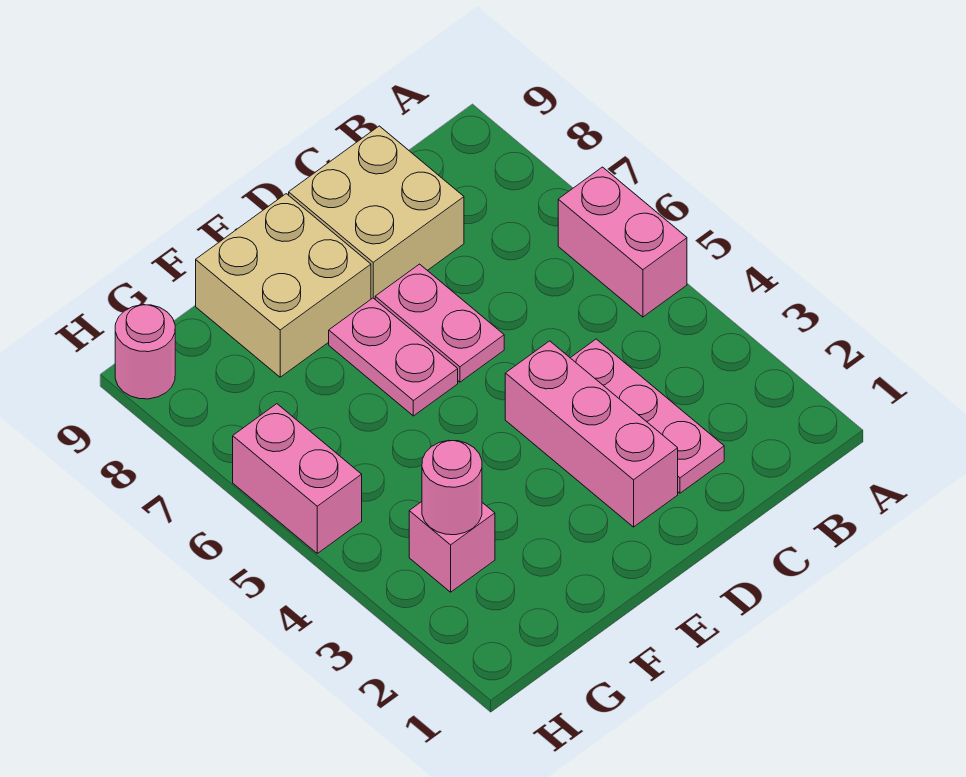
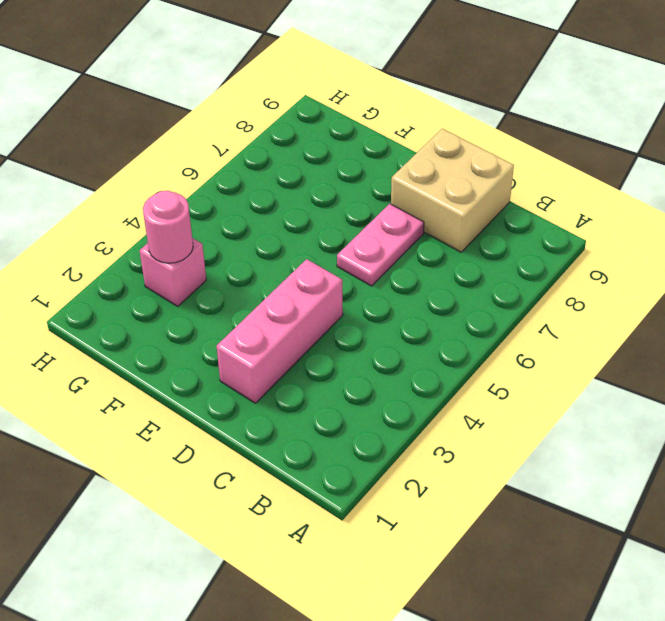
none -> pink brick A5:A6 level 1
none -> pink plate C2:C4 level 1

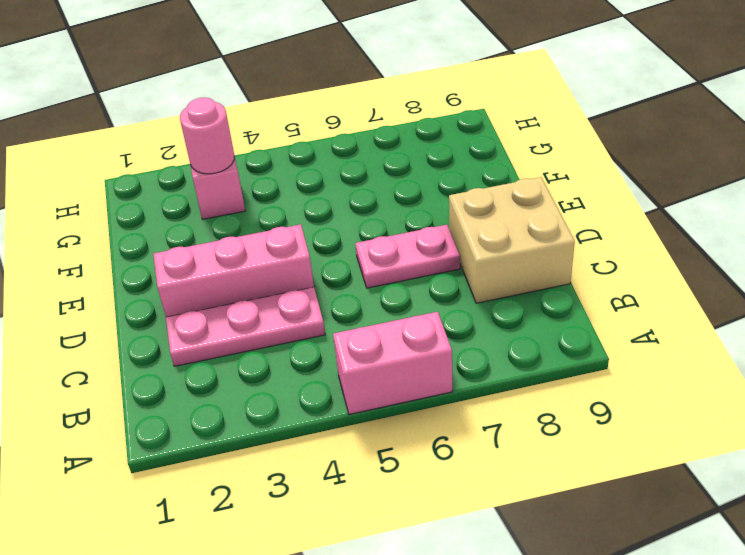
none -> pink plate E6:E7 level 1
none -> tan brick E8:F9 level 1

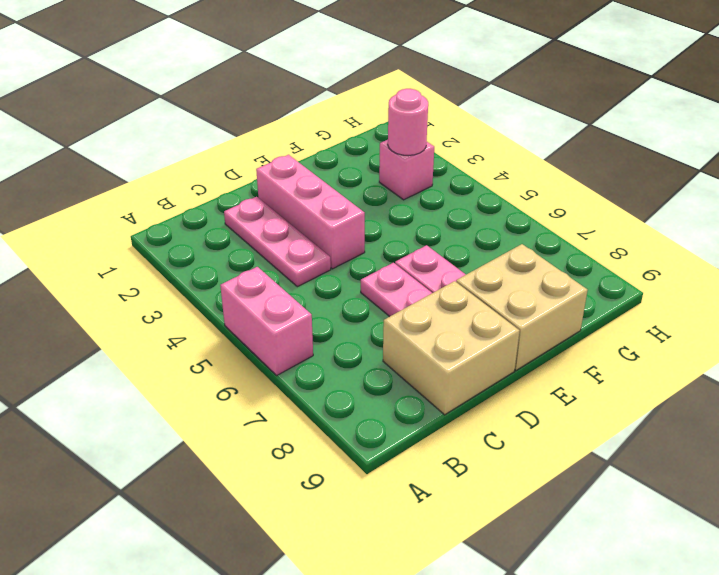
none -> pink brick H5:H6 level 1
none -> pink round brick H9 level 1

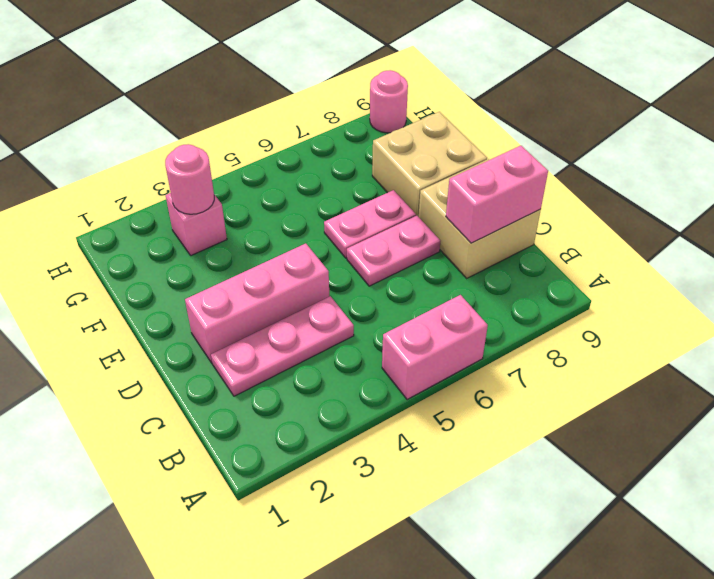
pink brick C8:C9 level 2 -> pink brick H5:H6 level 1

